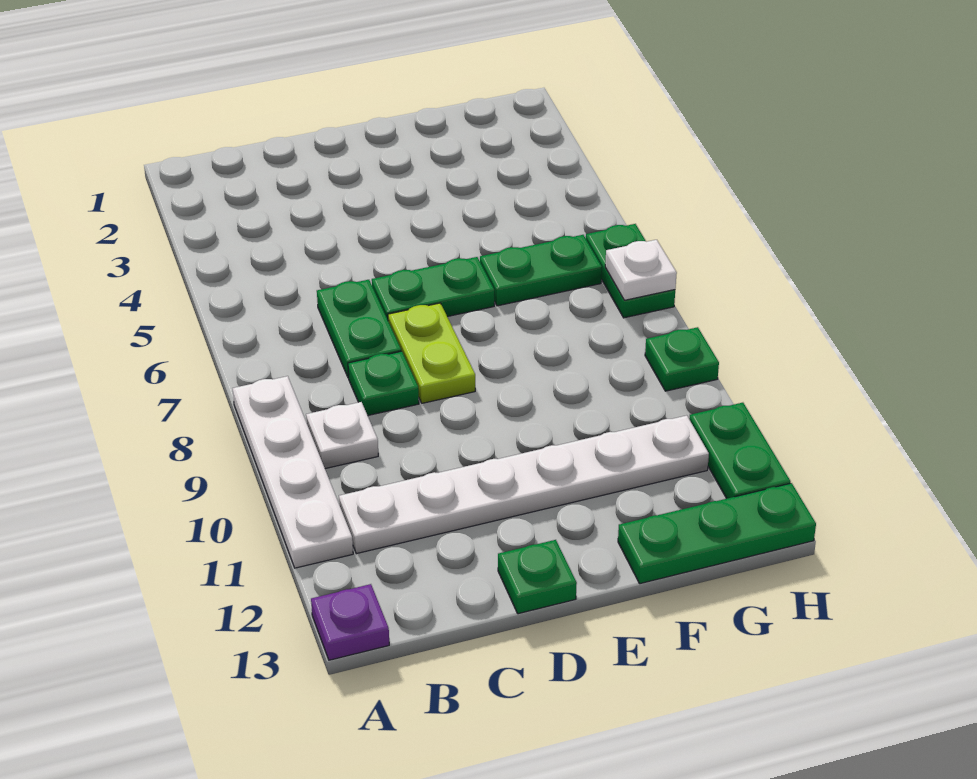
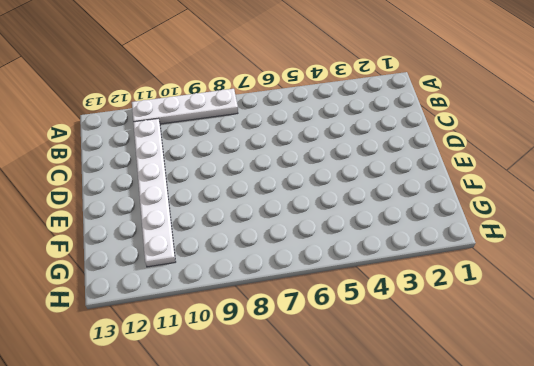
none -> purple plate A13 level 1
none -> white plate B9 level 1
none -> green plate C6:C7 level 1

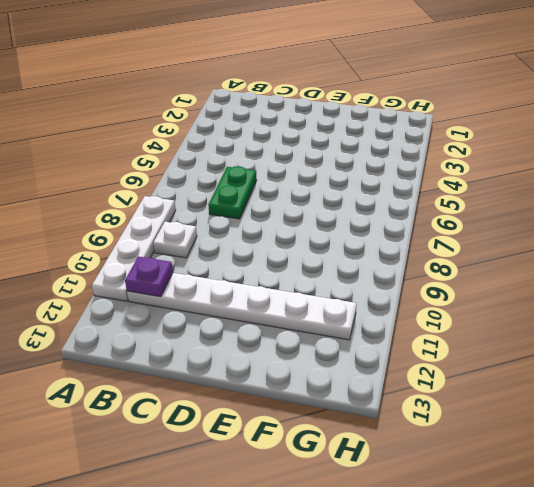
purple plate B11 level 2 -> purple plate A13 level 1
none -> green plate C8 level 1
none -> green plate D6:E6 level 1
none -> lime plate D7:D8 level 1

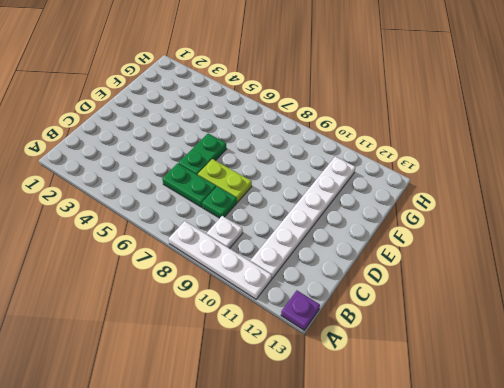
none -> green plate D13 level 1
none -> green plate F6:G6 level 1
none -> green plate F13:H13 level 1

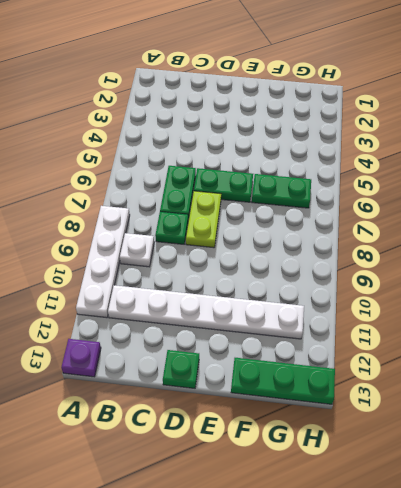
none -> green plate H6:H7 level 1
none -> green plate H9 level 1
none -> green plate H11:H12 level 1

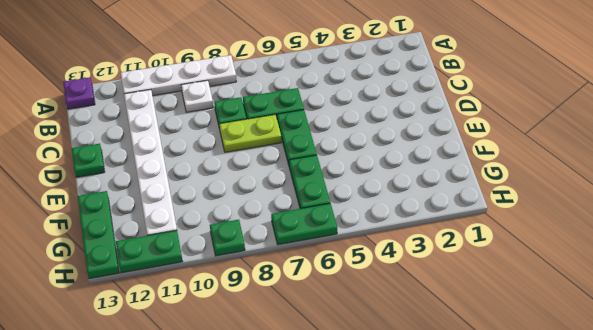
none -> white plate H7 level 2

